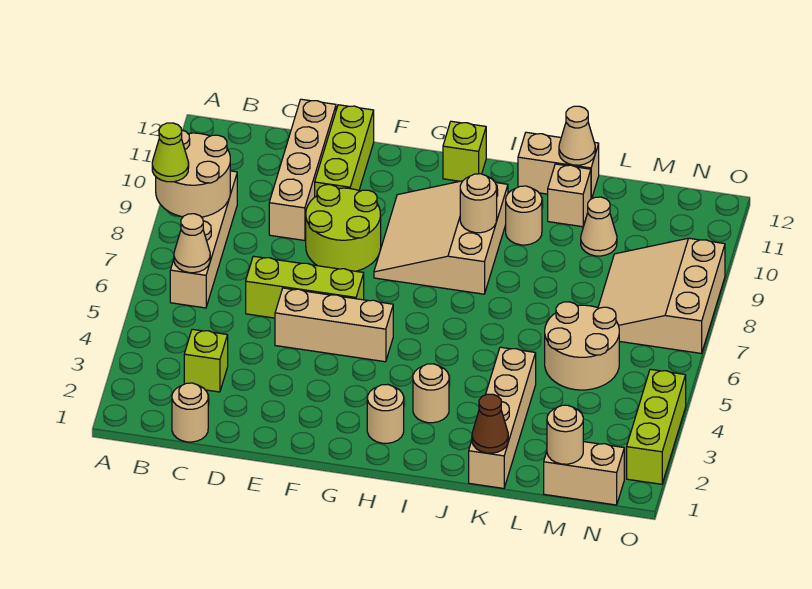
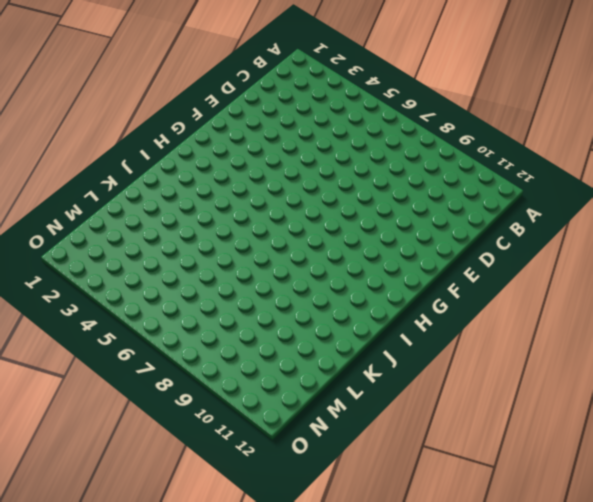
none -> tan brick B6:B9 level 1
none -> tan round brick C1 level 1
none -> lime brick C3 level 1

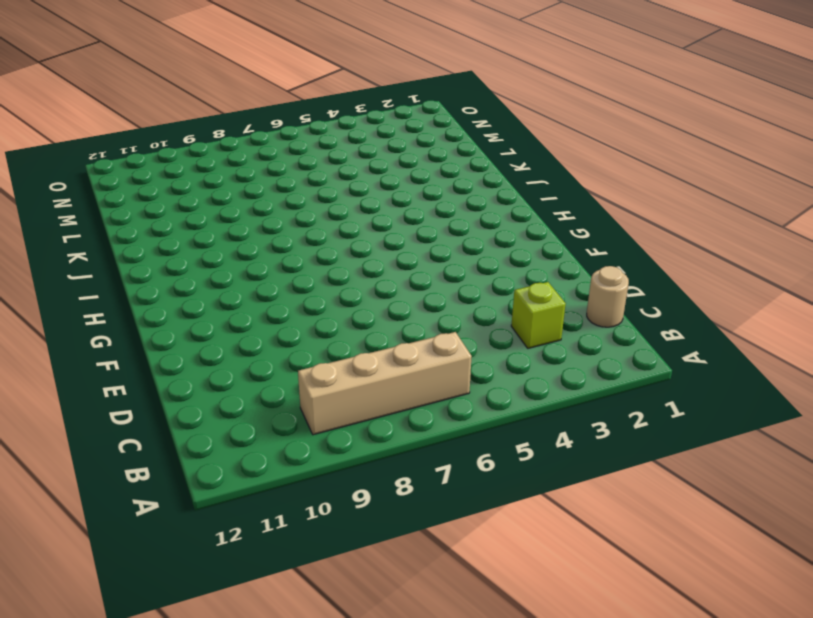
none -> lime brick D6:F6 level 1
none -> tan brick D9:D12 level 1
none -> tan brick E5:G5 level 1

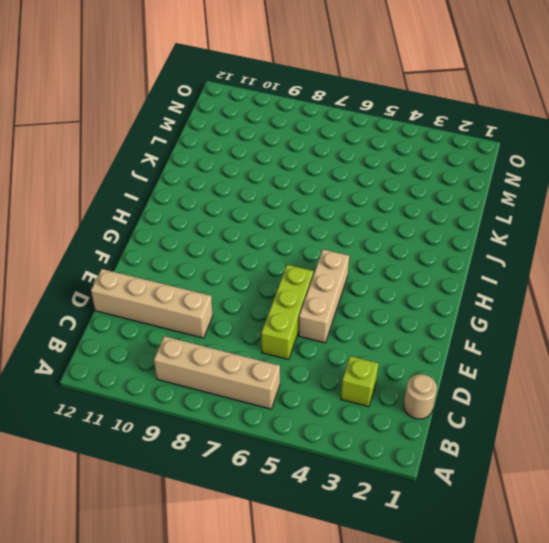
none -> lime round brick E8:F9 level 1
none -> lime brick E10:E12 level 1
none -> tan slope G8:I10 level 1 top I

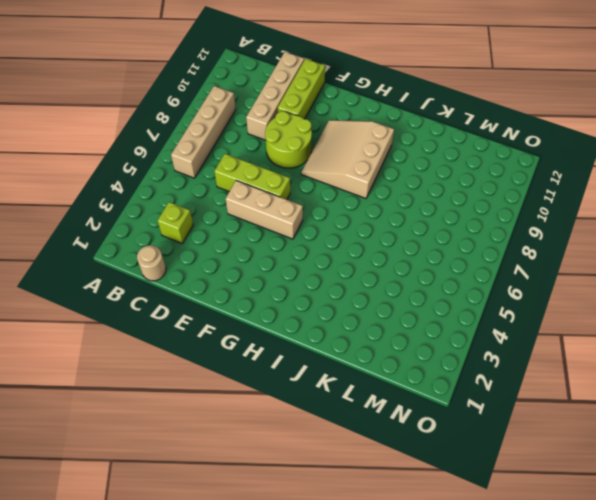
none -> tan round brick H2 level 1
none -> lime brick H12 level 1
none -> tan round brick I3 level 1

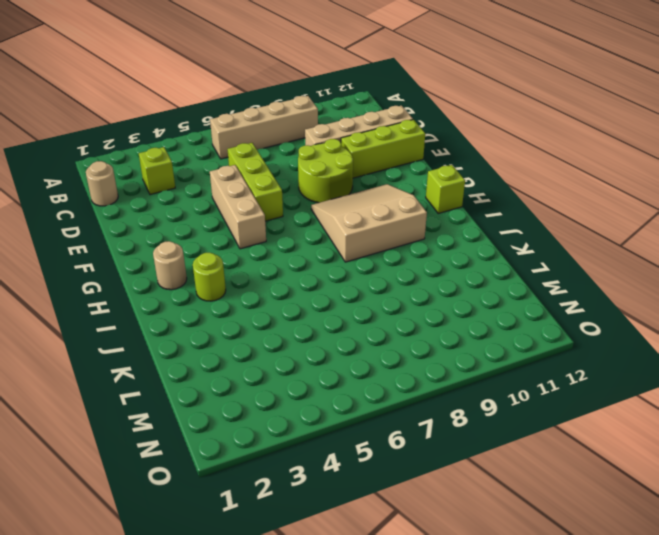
lime round brick I3 level 1 -> tan round brick I3 level 1
none -> tan round brick J10 level 1
none -> tan brick J12:K12 level 1
none -> tan brick K1:K4 level 1

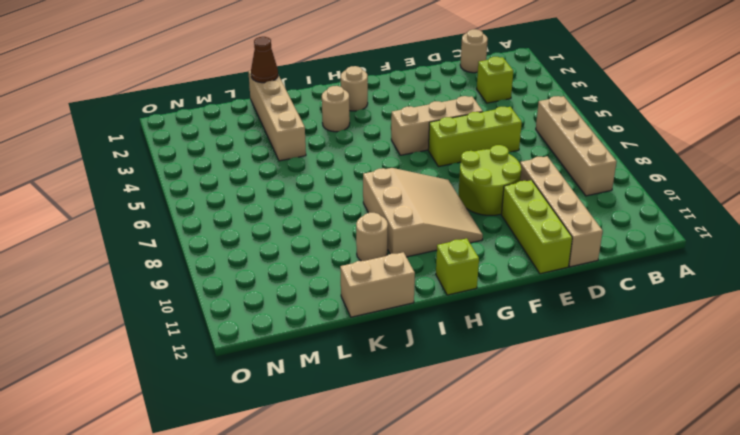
none -> tan brick K11 level 1
none -> tan round brick L5:M6 level 1
none -> tan cone L10 level 1

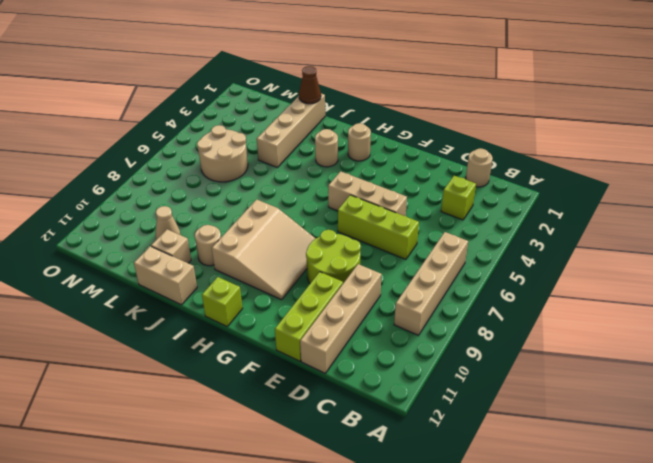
none -> tan brick M1:N1 level 1
none -> tan slope M7:O9 level 1 top O
none -> lime brick O2:O4 level 1

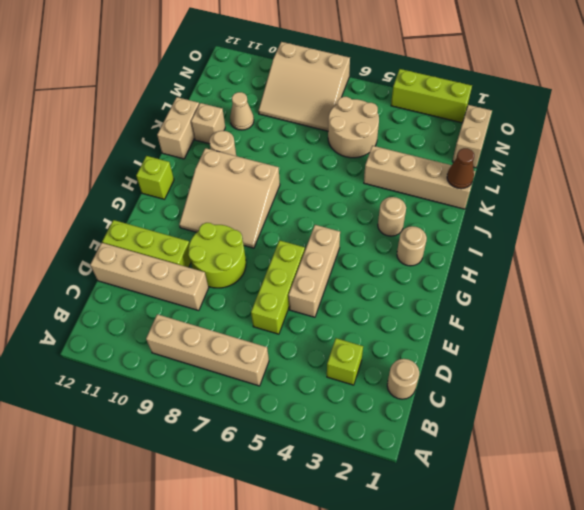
none -> tan round brick A8:B9 level 2
none -> tan cone B6 level 2
none -> tan round brick I9 level 2

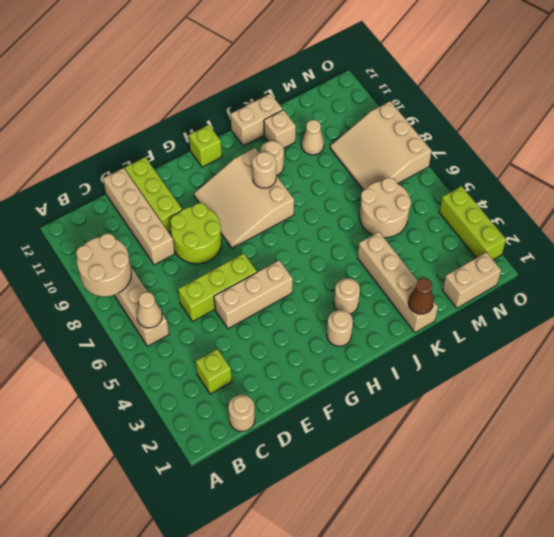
none -> tan cone K12 level 2
none -> tan round brick M1 level 2
none -> lime cone A8 level 3

